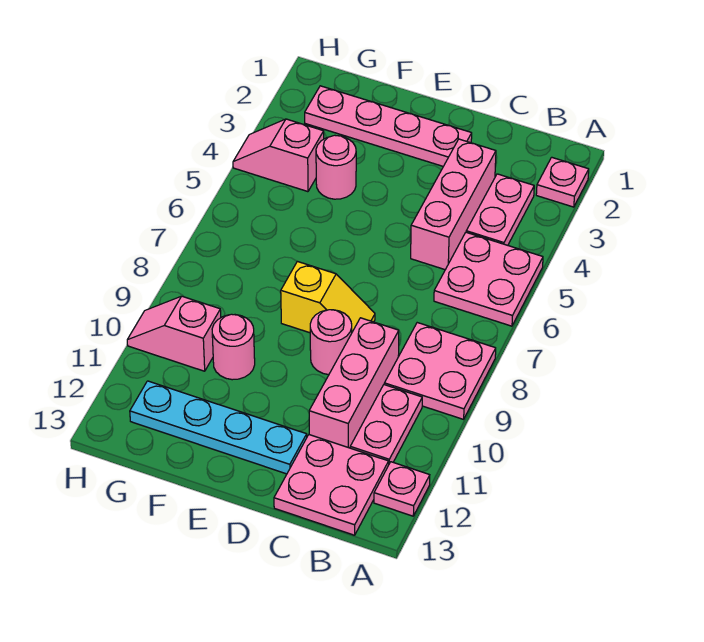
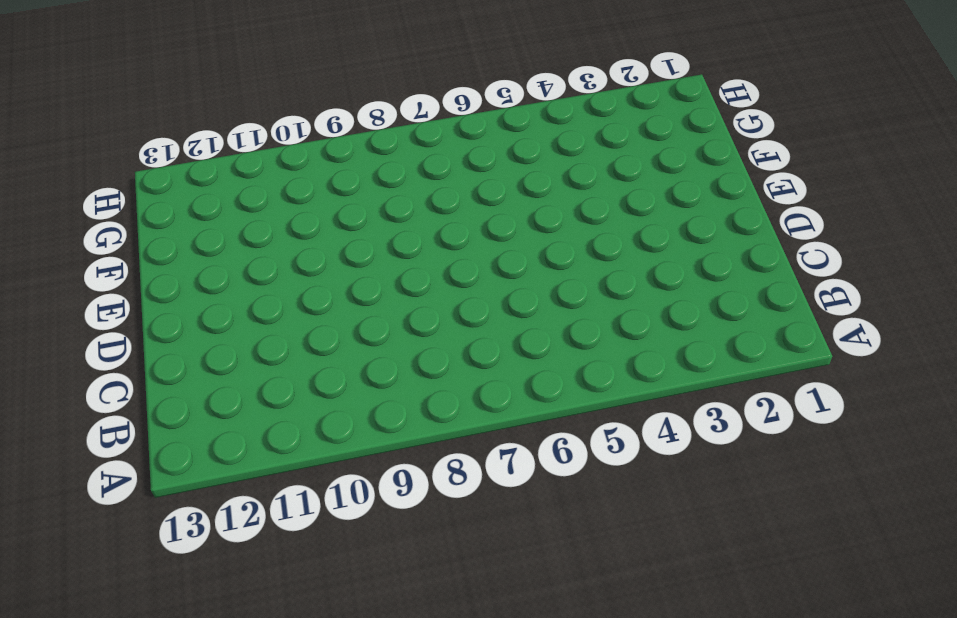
none -> pink plate A2 level 1
none -> pink plate A5:B6 level 1
none -> pink plate A8:B9 level 1

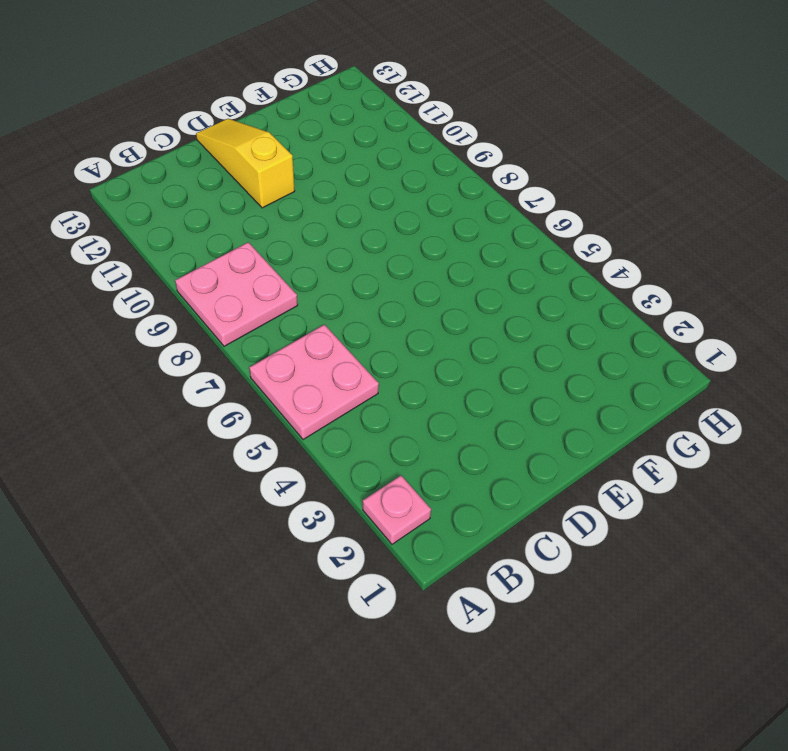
yellow slope D11:D13 level 1 top 11 -> cyan plate D12:G12 level 1
none -> pink plate A12 level 1
none -> pink plate B3:B4 level 1
none -> pink plate B10:B11 level 1

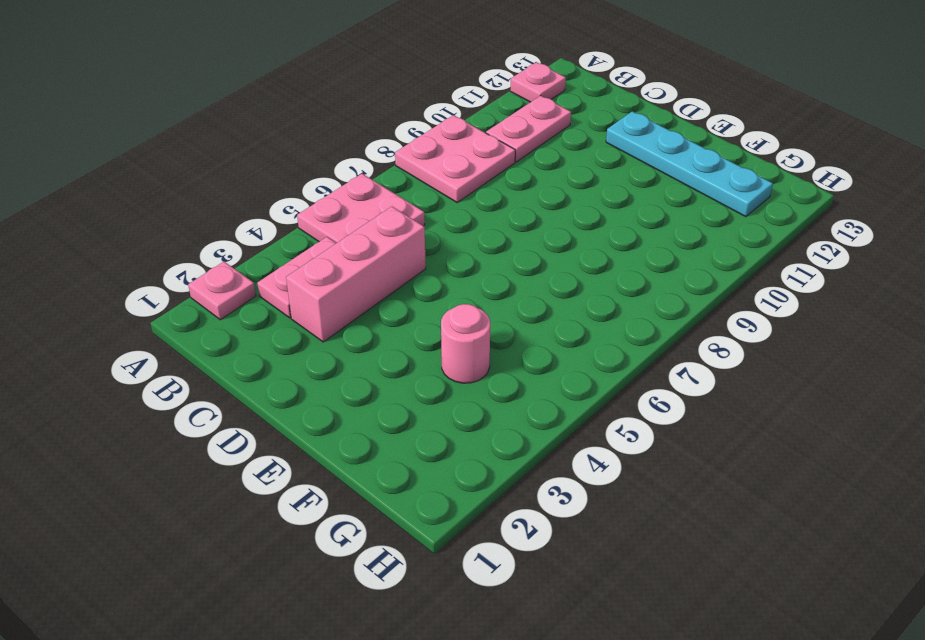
none -> pink plate B12:C13 level 1
none -> pink brick C9:C11 level 1
none -> pink plate D2:G2 level 1

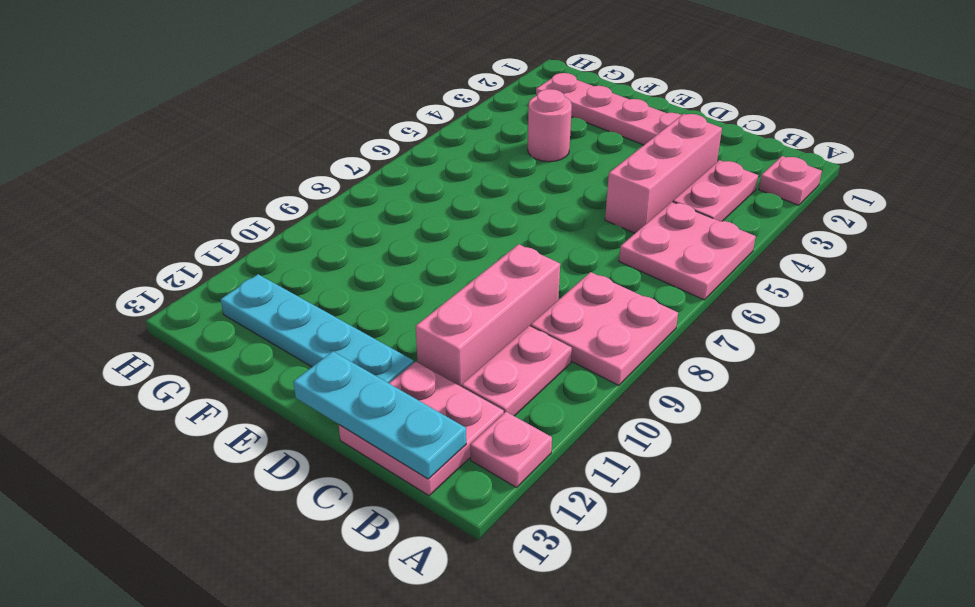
cyan plate B13:D13 level 2 -> none
none -> yellow slope D8:E8 level 1 top E
none -> pink round brick D9 level 1
none -> pink round brick F10 level 1

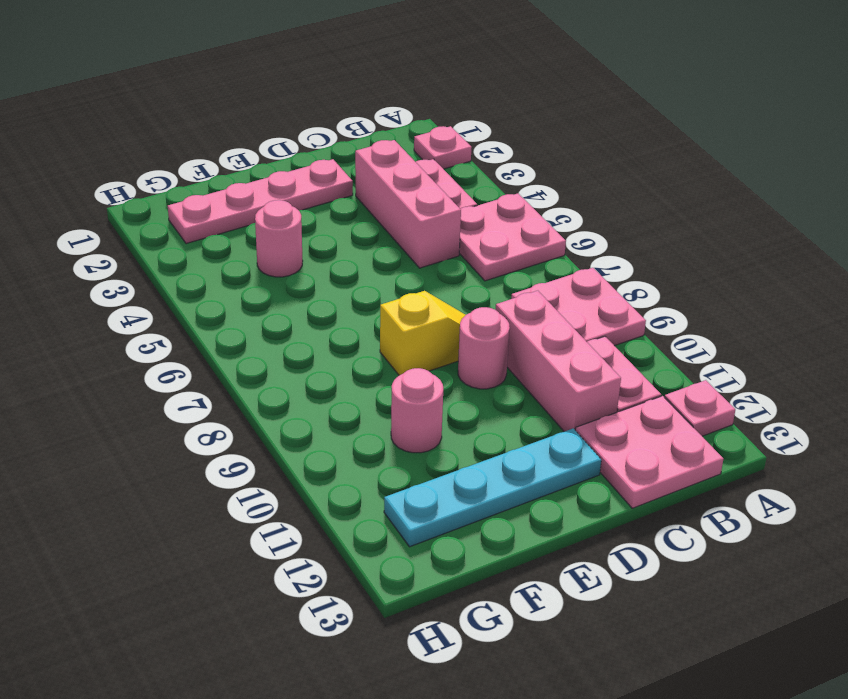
none -> pink slope G4:H4 level 1 top G
none -> pink slope G10:H10 level 1 top G

